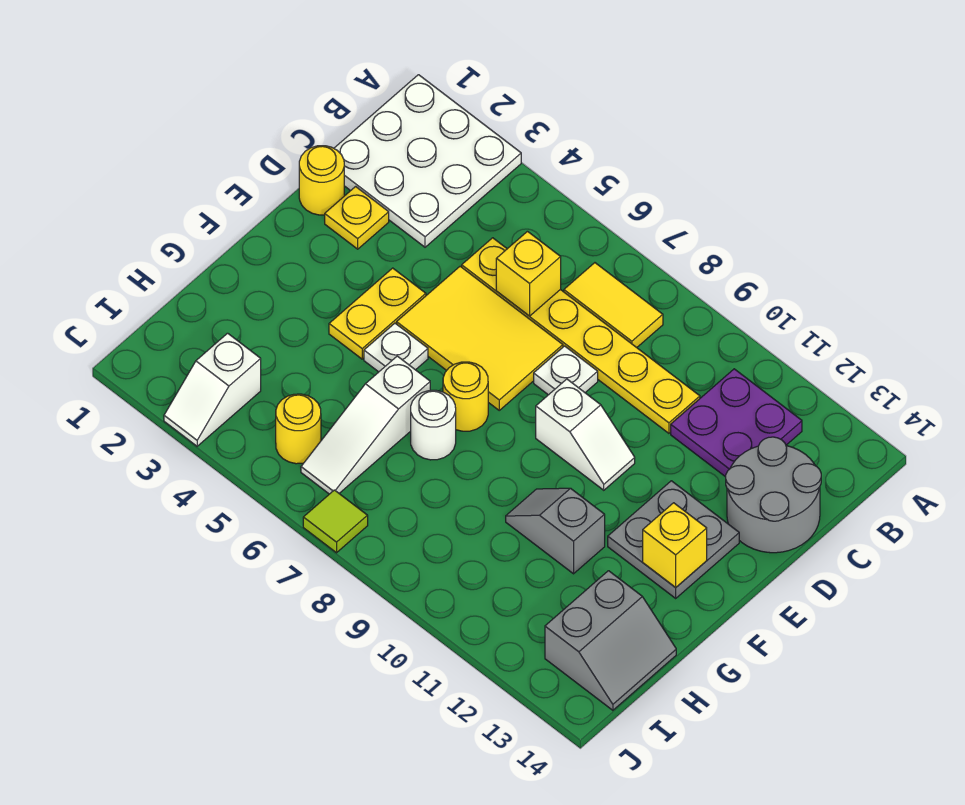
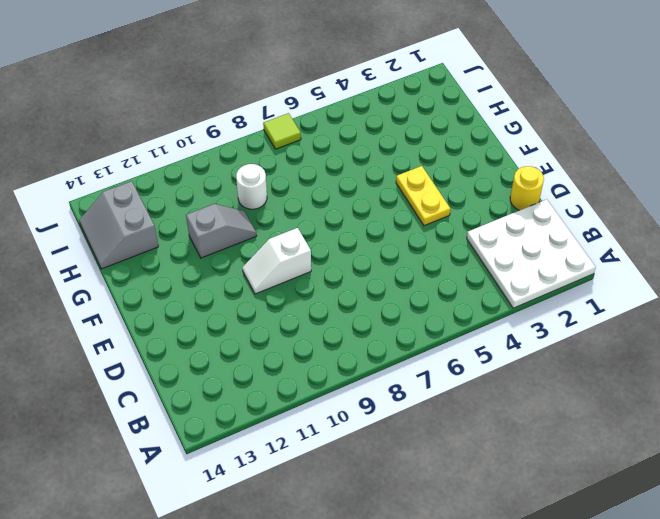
white round brick H9 level 1 -> white round brick G7 level 1
none -> yellow tile B7:B8 level 1
none -> purple plate B11:C12 level 1
none -> yellow plate C5:C10 level 1

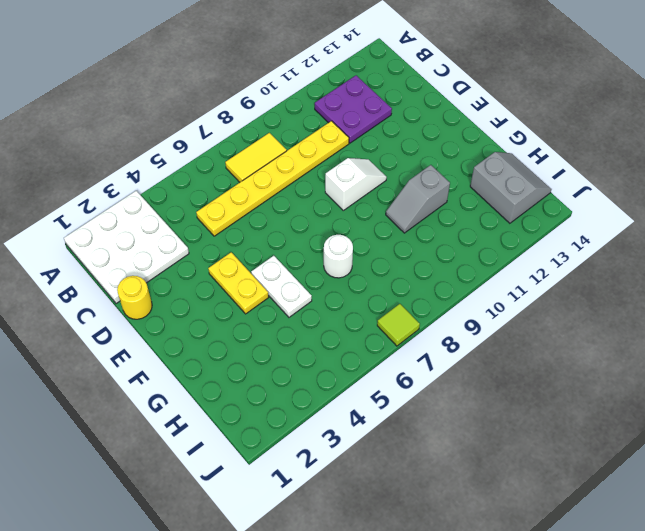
white plate F5:G5 level 1 -> white plate F5 level 1
none -> grey round brick C13:D14 level 1
none -> yellow plate D2 level 1
none -> yellow tile D5:E7 level 1

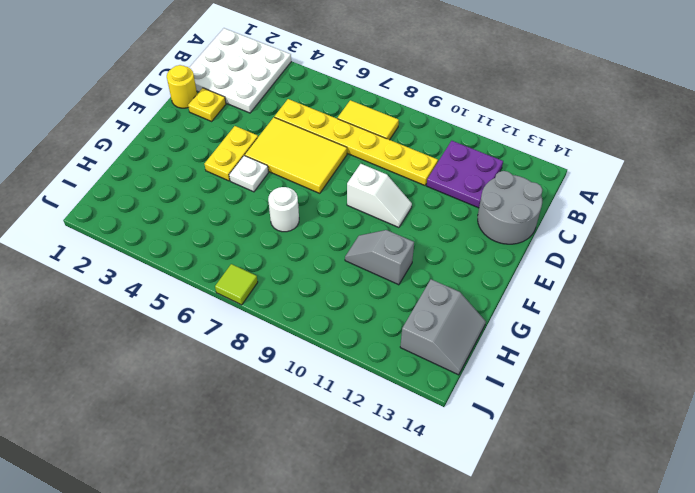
none -> white plate D8 level 1
none -> grey plate E12:F13 level 1
none -> yellow round brick F7 level 1

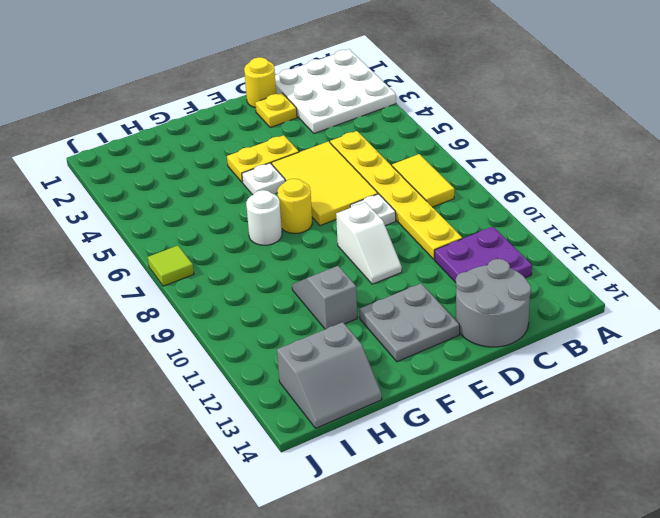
none -> white slope G6:I6 level 1 top G
none -> white slope I3:J3 level 1 top I
none -> yellow round brick I5 level 1

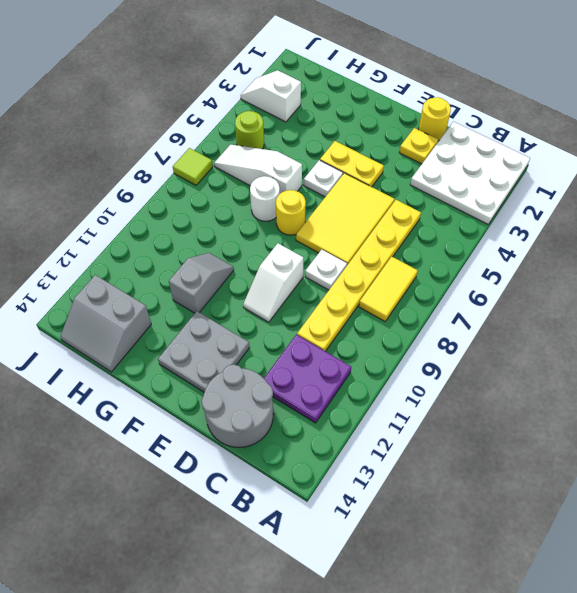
lime round brick I5 level 1 -> yellow round brick I5 level 1
none -> yellow brick C6 level 2
none -> yellow brick F13 level 2

